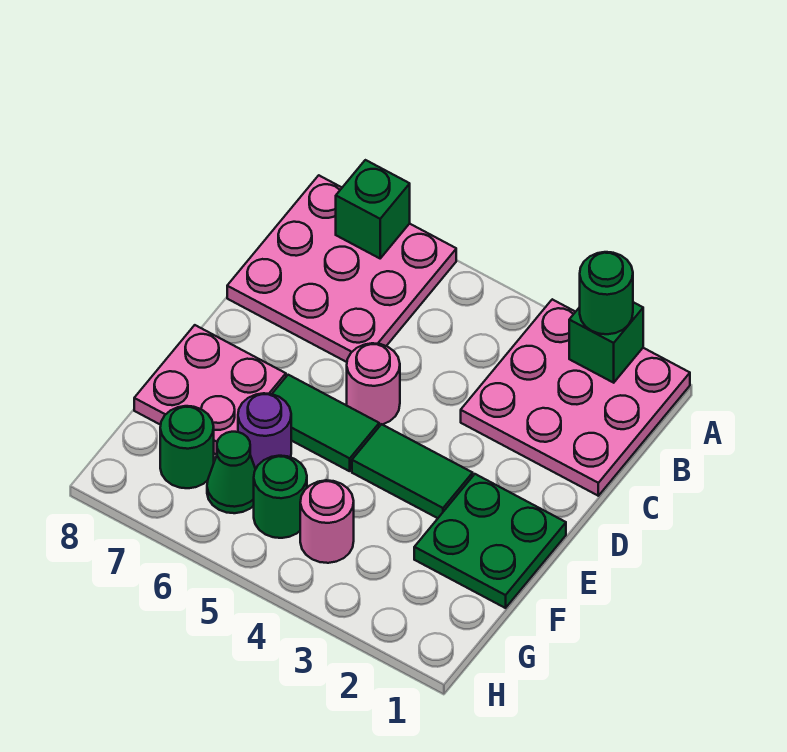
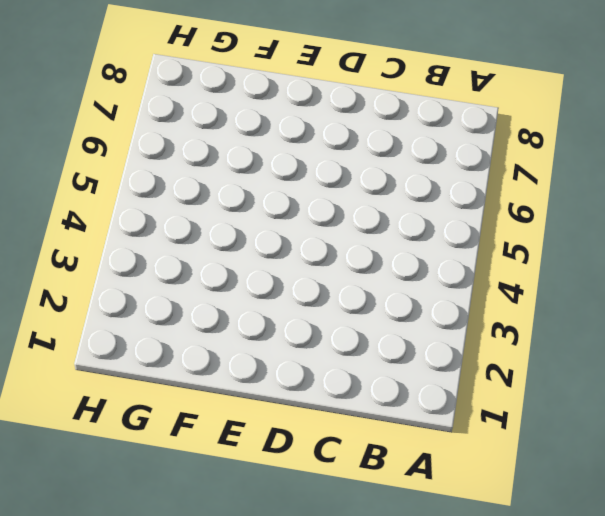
none -> pink plate A1:C3 level 1
none -> pink plate A6:C8 level 1
none -> pink round brick D5 level 1

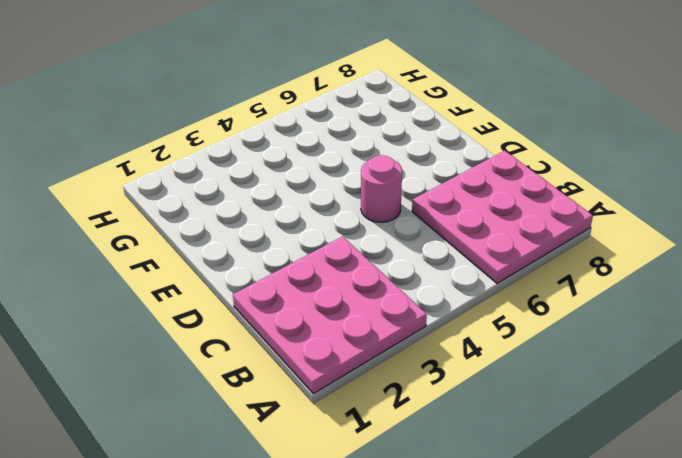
none -> green plate E1:F2 level 1
none -> green tile E3:E4 level 1
none -> green tile E5:E6 level 1

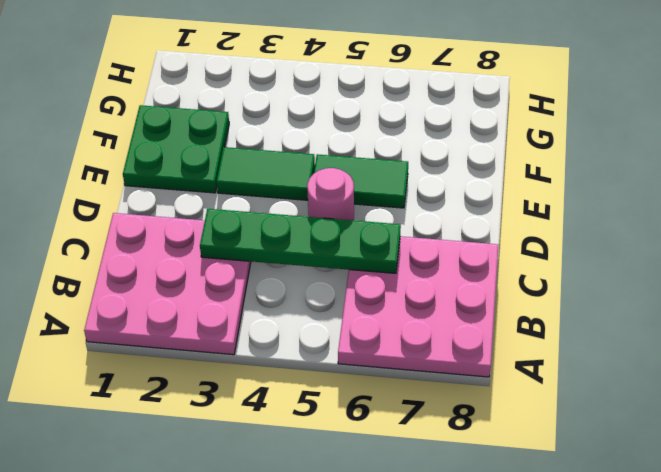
green plate C3:C6 level 2 -> none
none -> pink plate E7:F8 level 1
none -> purple round brick F6 level 1
none -> pink round brick G4 level 1

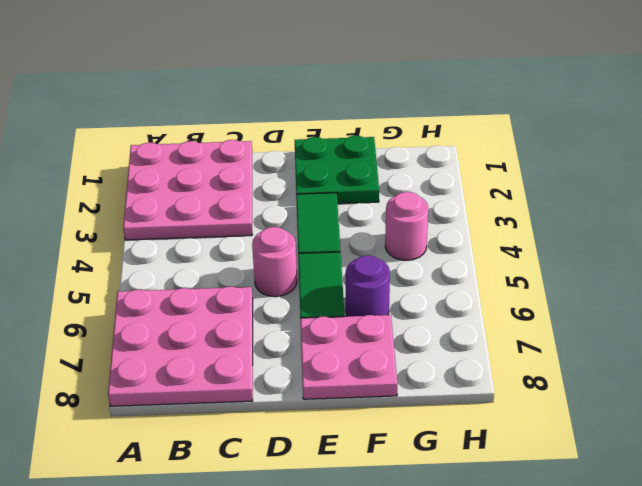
none -> green round brick G5 level 1
none -> green cone G6 level 1
none -> green round brick G7 level 1

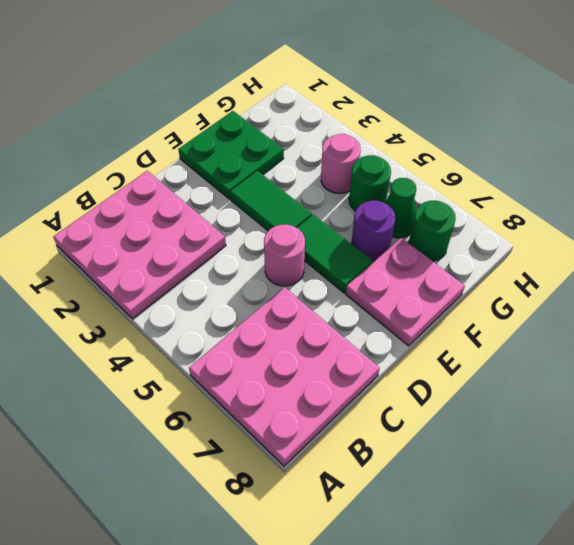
none -> green brick A2 level 2
none -> green brick A7 level 2
none -> green round brick A2 level 3

